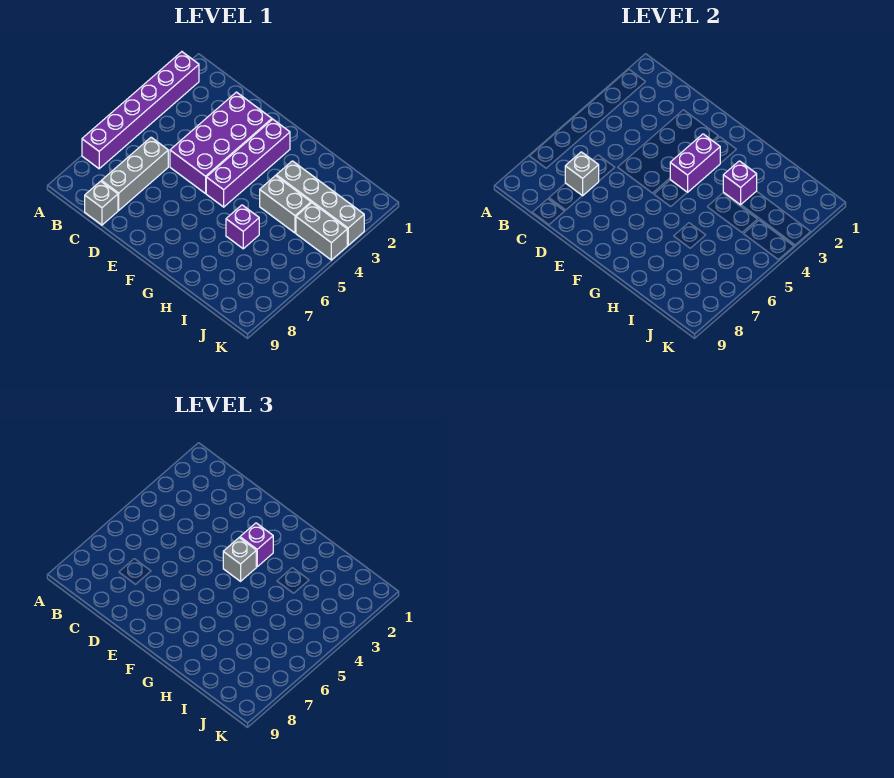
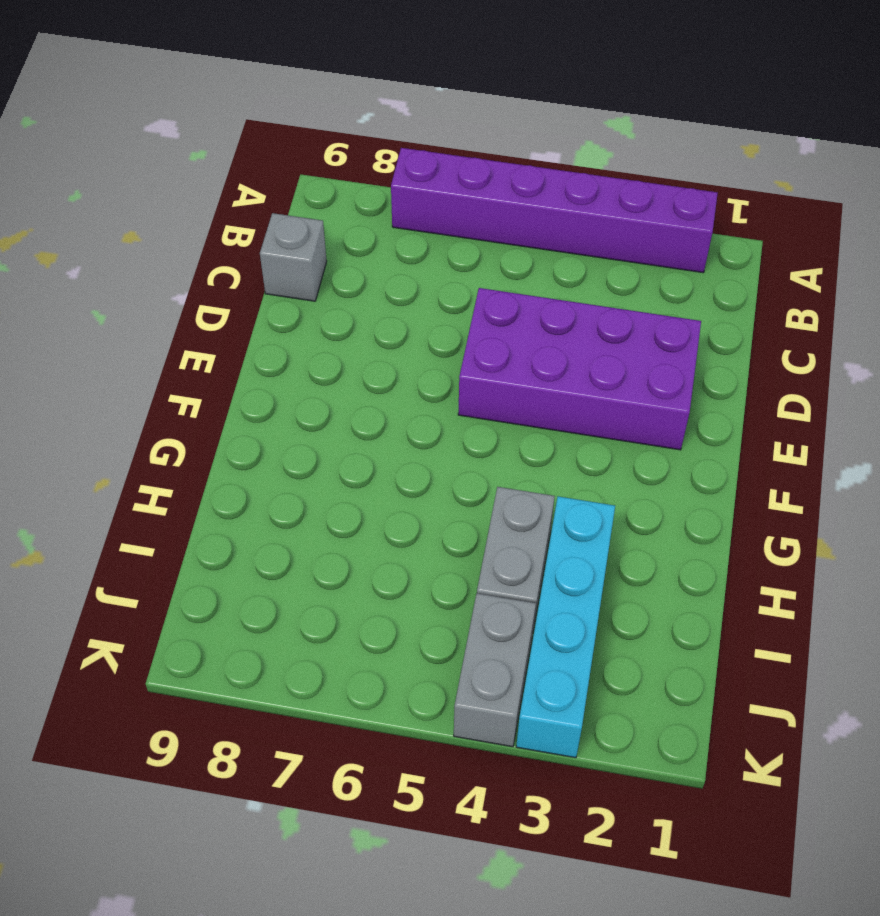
cyan brick H3:K3 level 1 -> grey brick H3:K3 level 1
none -> grey brick C6:C8 level 1
none -> purple brick F2:F5 level 1
none -> purple brick H6 level 1

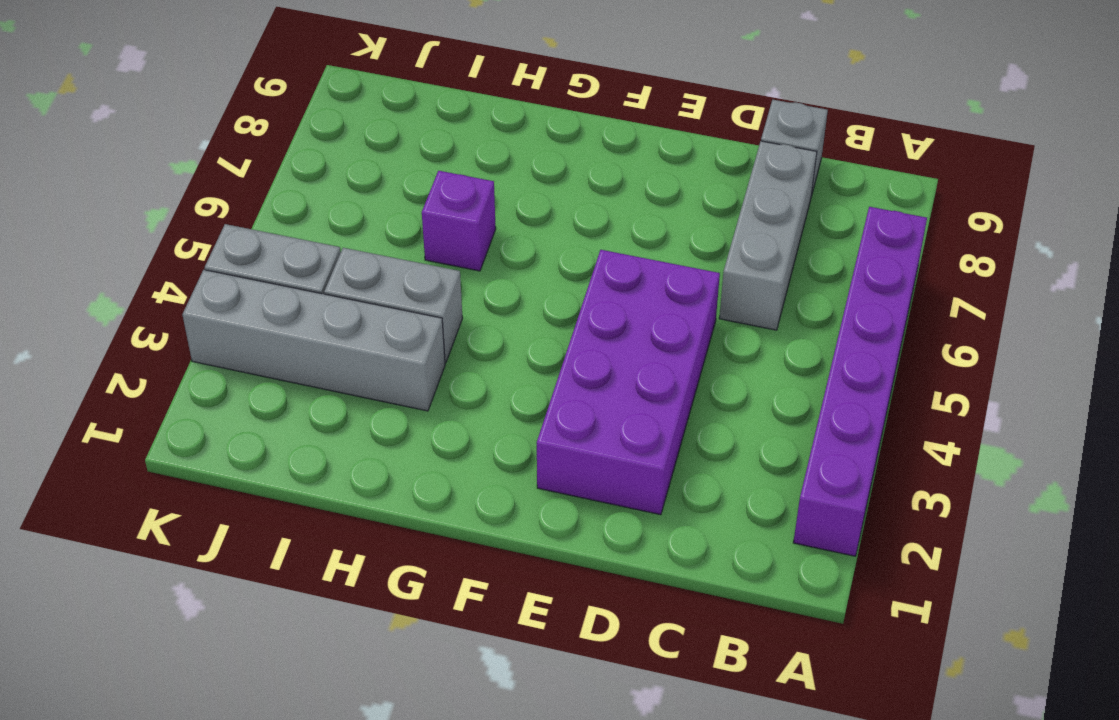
none -> purple brick F2:F5 level 1
none -> grey brick C7 level 2
none -> purple brick F3:F4 level 2

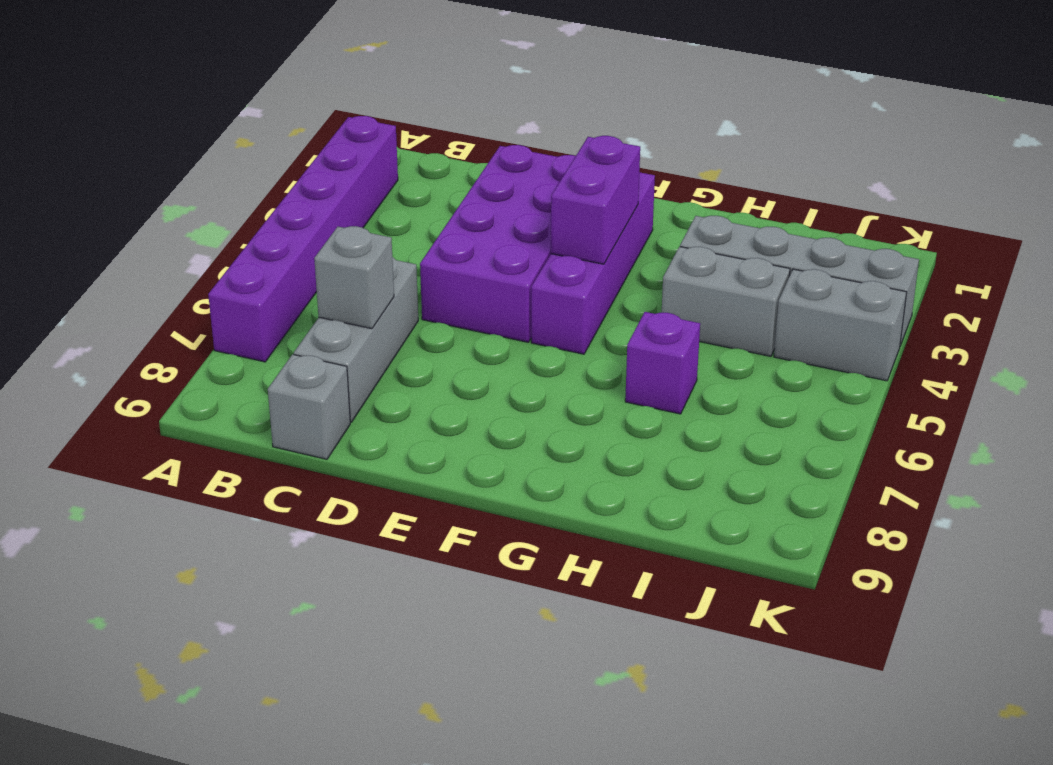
none -> purple brick H3 level 2
none -> purple brick F3 level 3
none -> grey brick F4 level 3

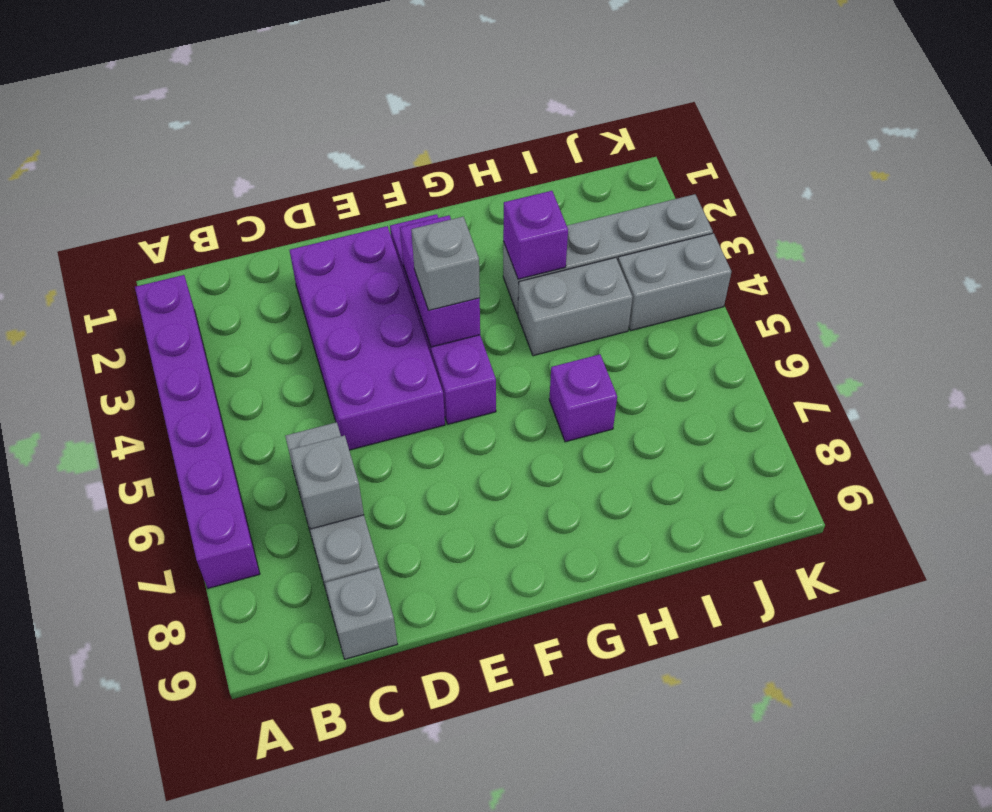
none -> purple brick F3 level 3

